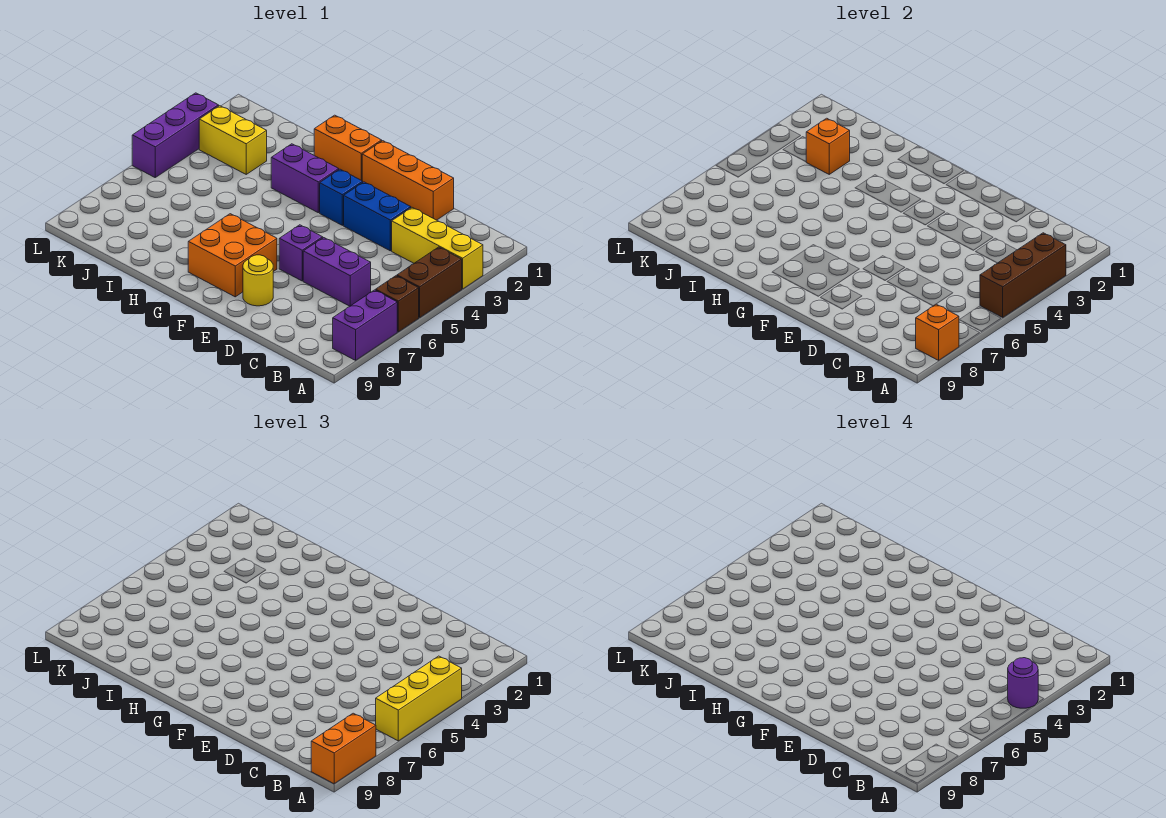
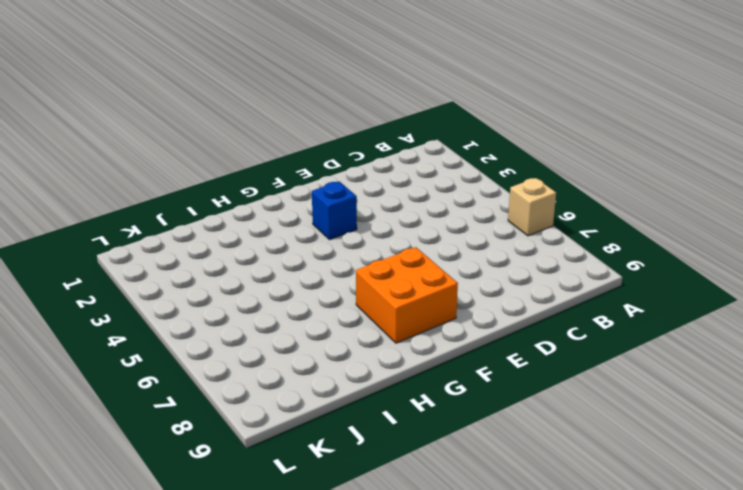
tan brick A6 level 1 -> brown brick A6 level 1
none -> yellow brick A3:C3 level 1
none -> brown brick A4:A5 level 1
none -> purple brick A7:A8 level 1

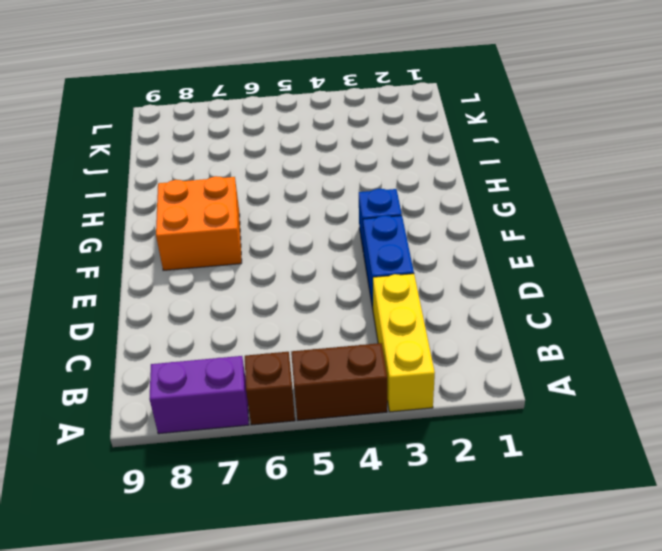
none -> purple brick C6:D6 level 1
none -> orange brick D1:F1 level 1
none -> purple brick E6 level 1

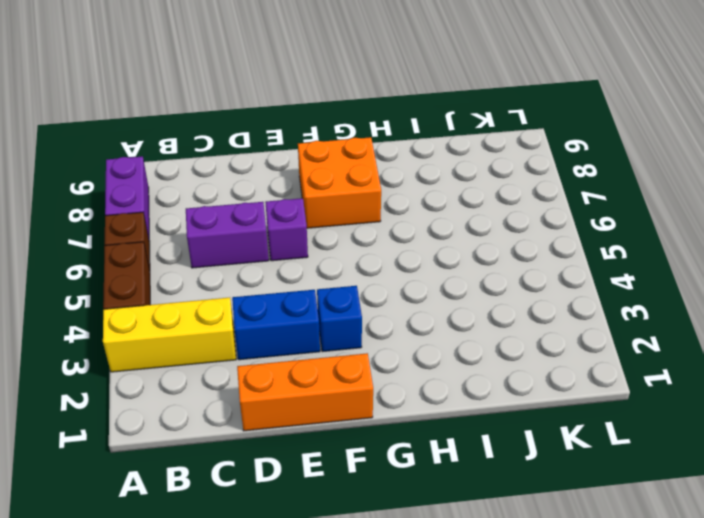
none -> yellow round brick E8 level 1
none -> orange brick G1:H1 level 1
none -> purple brick G3:H3 level 1

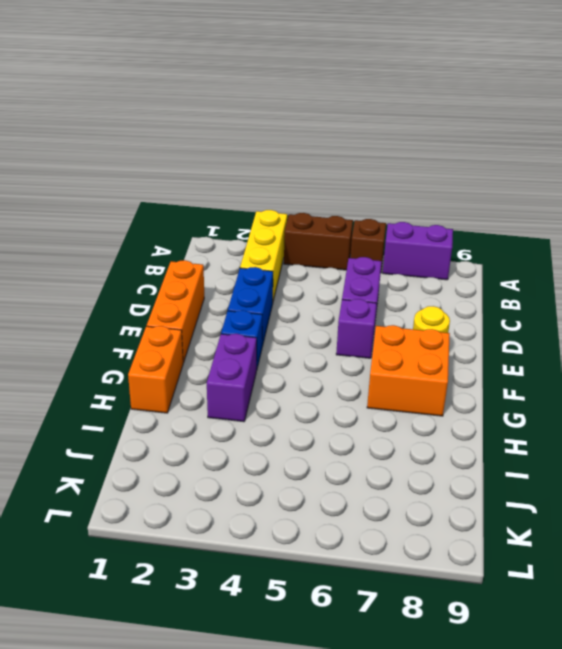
none -> yellow brick J3:K3 level 1
none -> purple brick L3:L5 level 1
none -> brown brick A3:A5 level 2

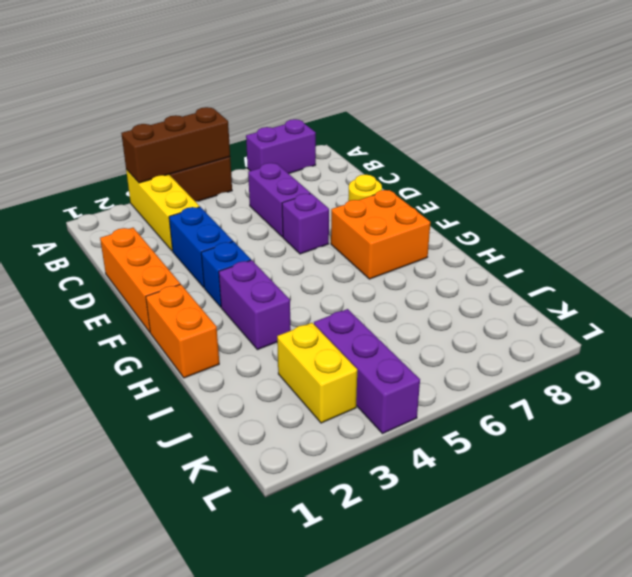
purple brick J4:L4 level 1 -> purple brick L3:L5 level 1
none -> brown brick A6 level 1
none -> orange brick A8 level 2
none -> orange brick J3 level 2

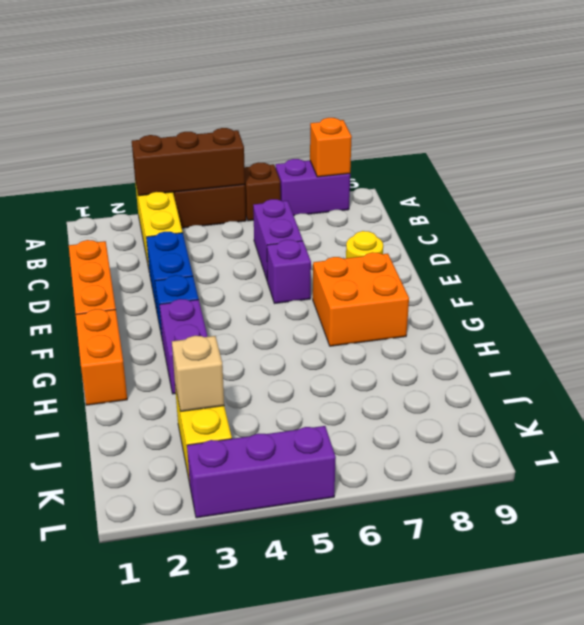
tan brick J3 level 2 -> orange brick J3 level 2
none -> yellow brick A4:A6 level 3
none -> orange brick A8:A9 level 3
none -> purple round brick A4 level 4

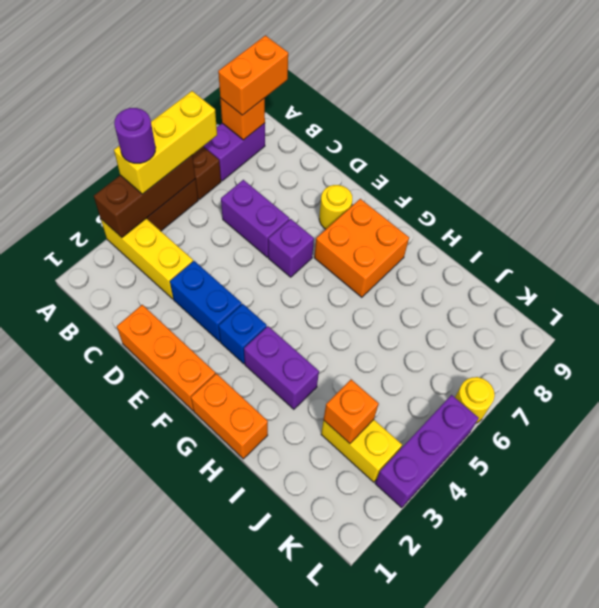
yellow round brick L6 level 1 -> none

